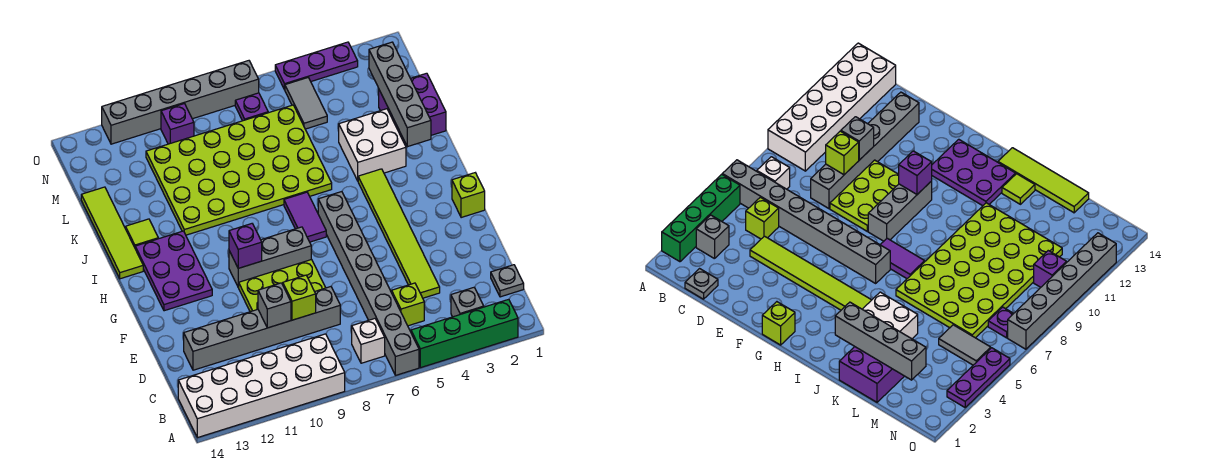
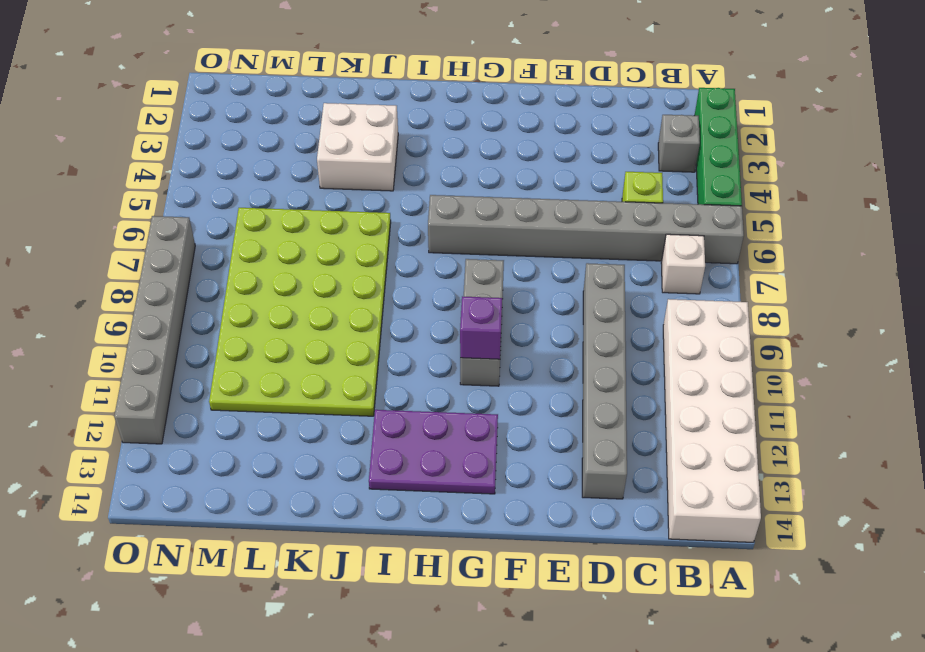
none -> grey plate C1 level 1
none -> lime tile D4:I4 level 1
none -> lime plate E8:F10 level 1

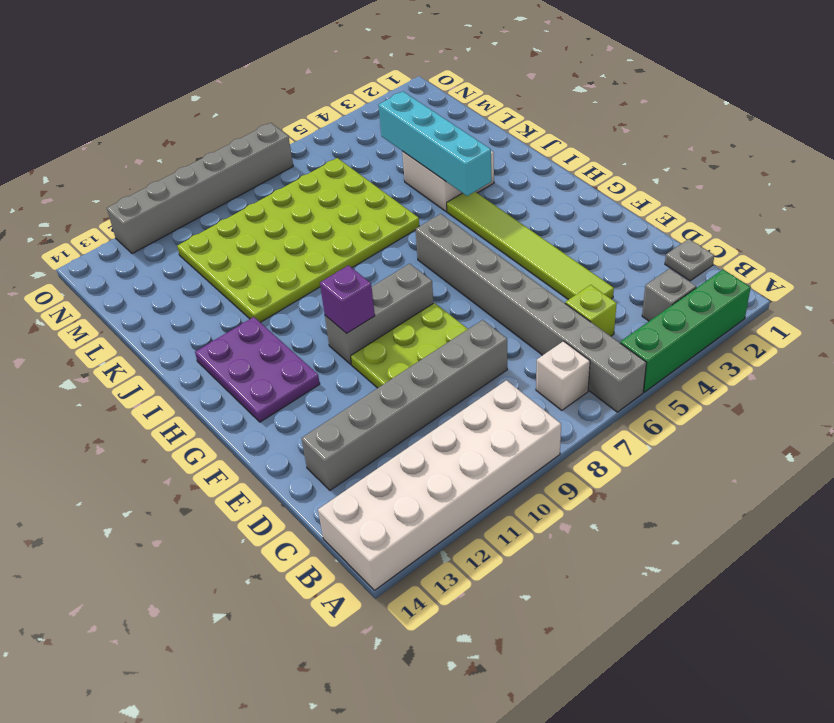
cyan brick I4:L4 level 2 -> none
none -> lime brick G1 level 1
none -> purple tile H7:I7 level 1
none -> lime tile I14:L14 level 1

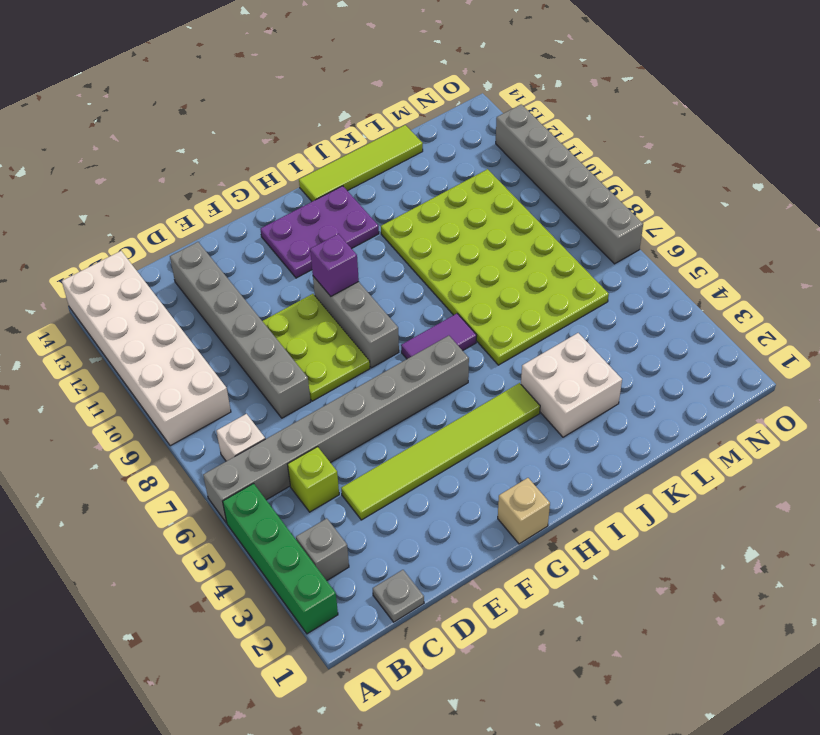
tan brick G1 level 1 -> lime brick G1 level 1
none -> lime tile J13 level 1
none -> purple brick K1:L2 level 1
none -> grey tile M5:N5 level 1

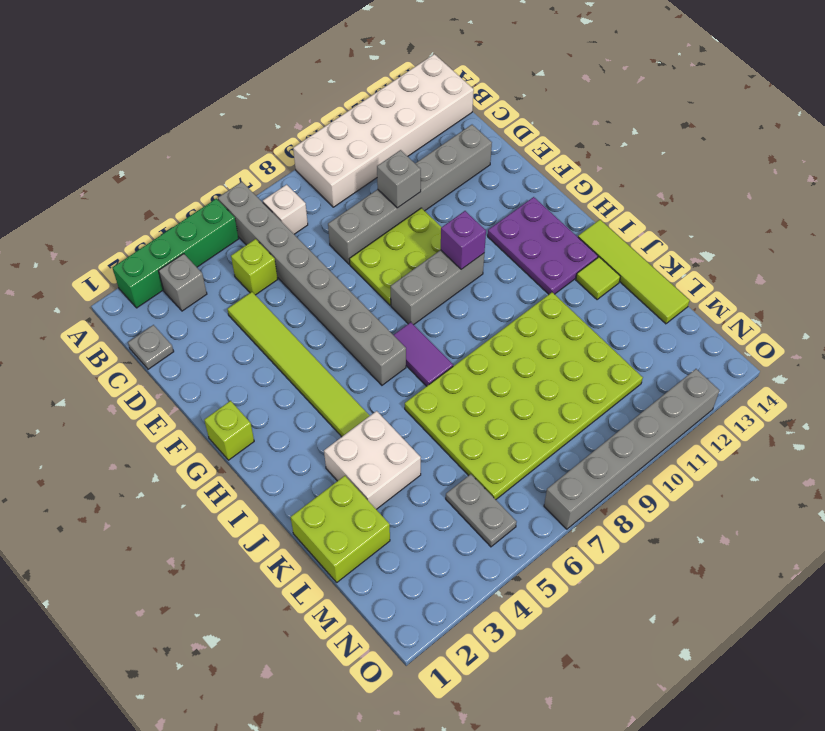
lime brick K1:L2 level 1 -> purple brick K1:L2 level 1
grey plate M5:N5 level 1 -> grey tile M5:N5 level 1
none -> purple plate N7 level 1
none -> purple brick N10 level 1
none -> purple plate O3:O5 level 1

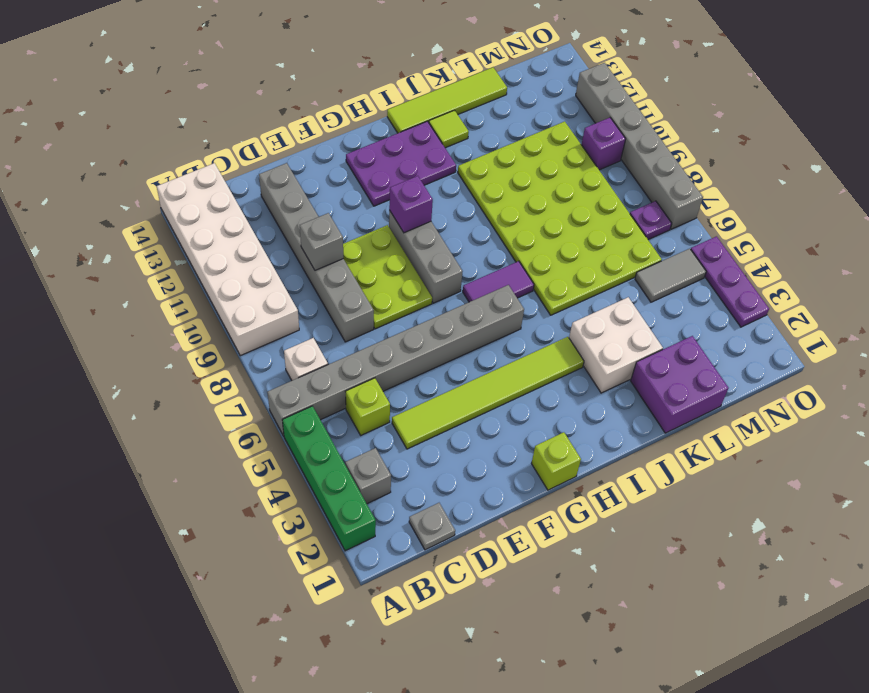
none -> lime brick D9 level 2
none -> grey brick J2:M2 level 2

